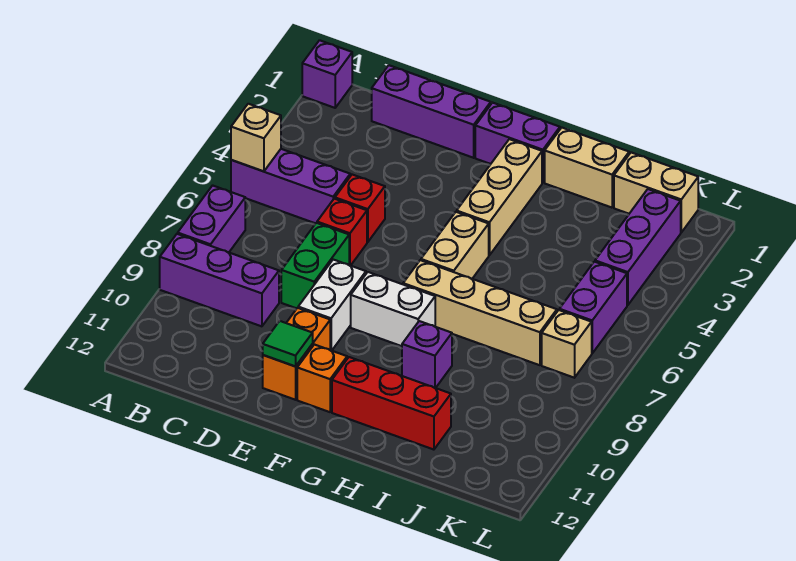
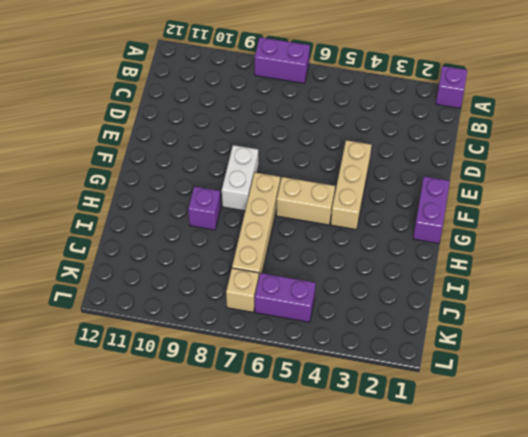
tan brick E4:G4 level 1 -> tan brick G2:G4 level 1
none -> purple brick A5:C5 level 1
none -> purple brick A9:C9 level 1
none -> purple brick C1:E1 level 1

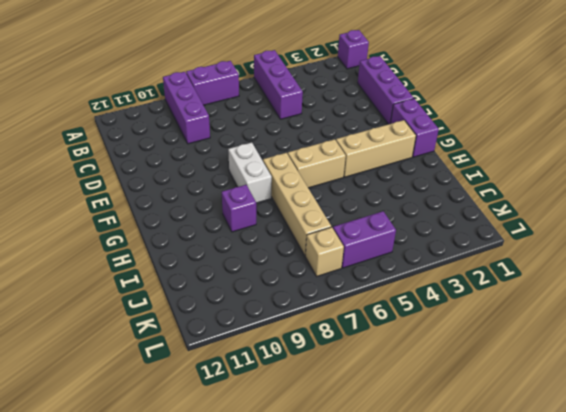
none -> red brick D5 level 1
none -> red brick D6 level 1
none -> green brick D7:D8 level 1

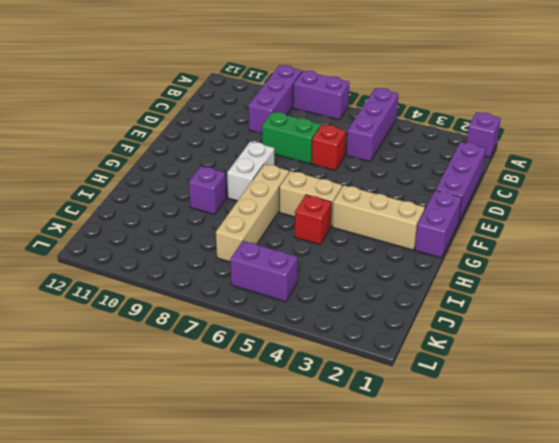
red brick H5 level 1 -> red brick D5 level 1
none -> white brick E8:E9 level 1
none -> orange brick E10:E11 level 1
none -> orange brick F11 level 1

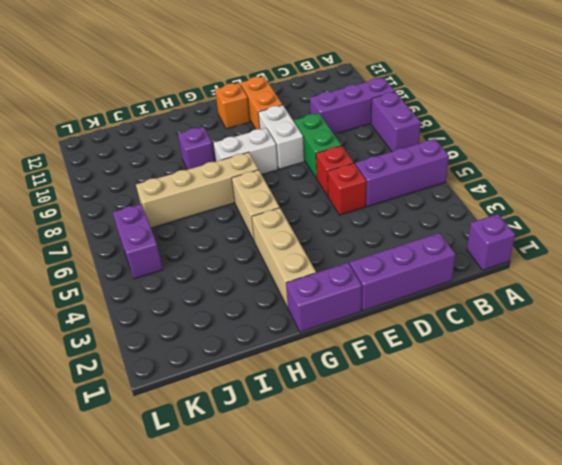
none -> red brick G11:I11 level 1
none -> tan brick H1:I1 level 1
none -> tan brick J1:K1 level 1

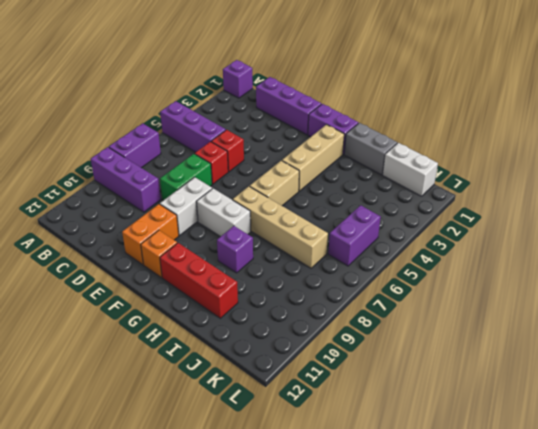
grey brick H1:I1 level 1 -> tan brick H1:I1 level 1
white brick J1:K1 level 1 -> tan brick J1:K1 level 1
none -> purple brick K2:K4 level 1
none -> tan brick K7 level 1
none -> tan brick A5 level 2

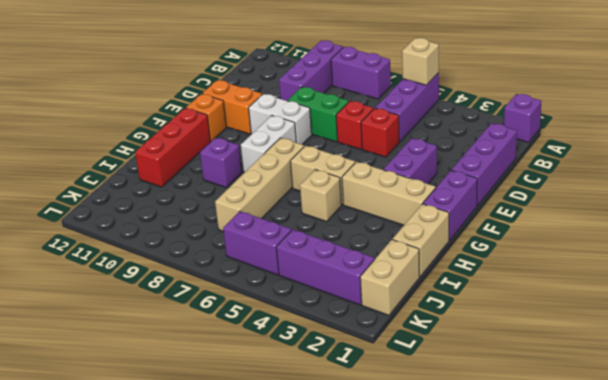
purple brick E3:F3 level 1 -> none
tan brick H5 level 1 -> tan brick K7 level 1
none -> green tile E11 level 2

